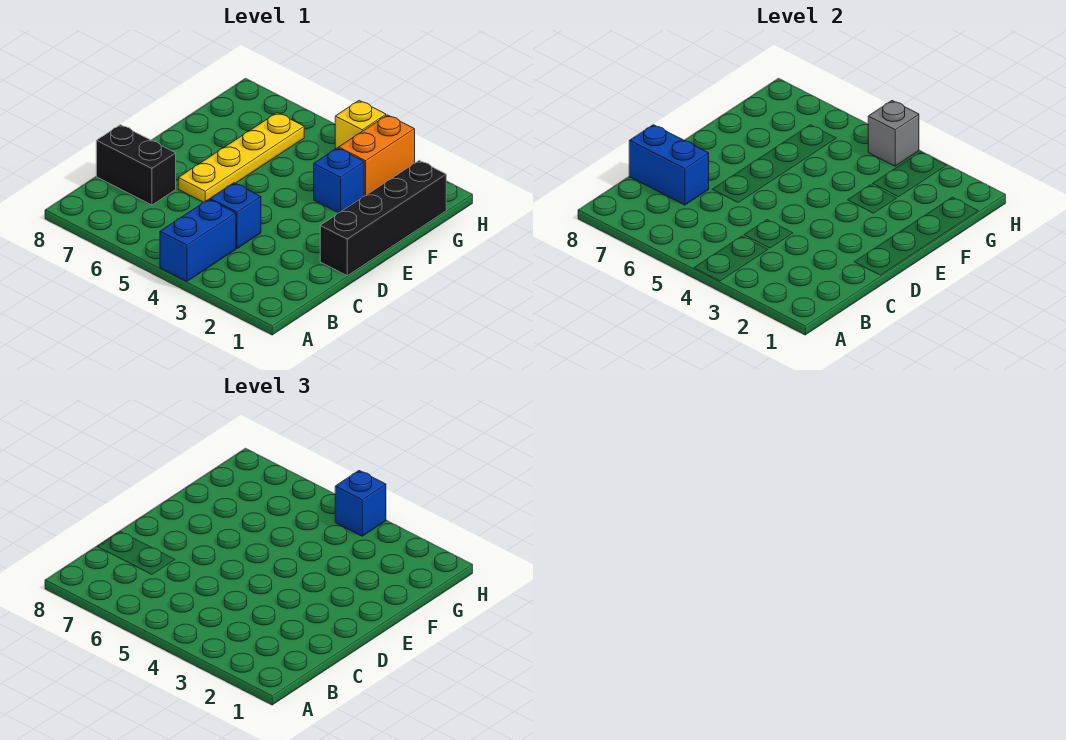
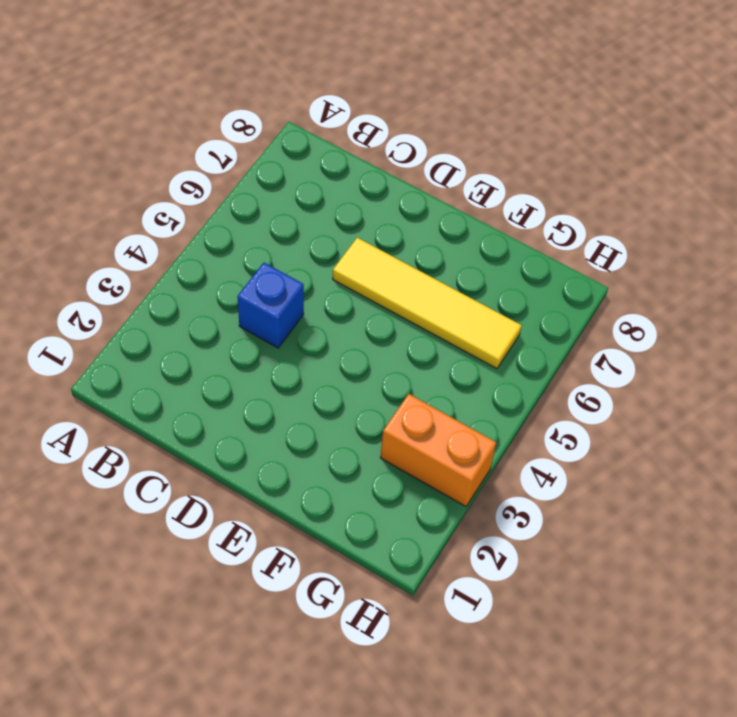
yellow tile D6:G6 level 1 -> yellow plate D6:G6 level 1
none -> blue brick A4:B4 level 1
none -> black brick C7:C8 level 1

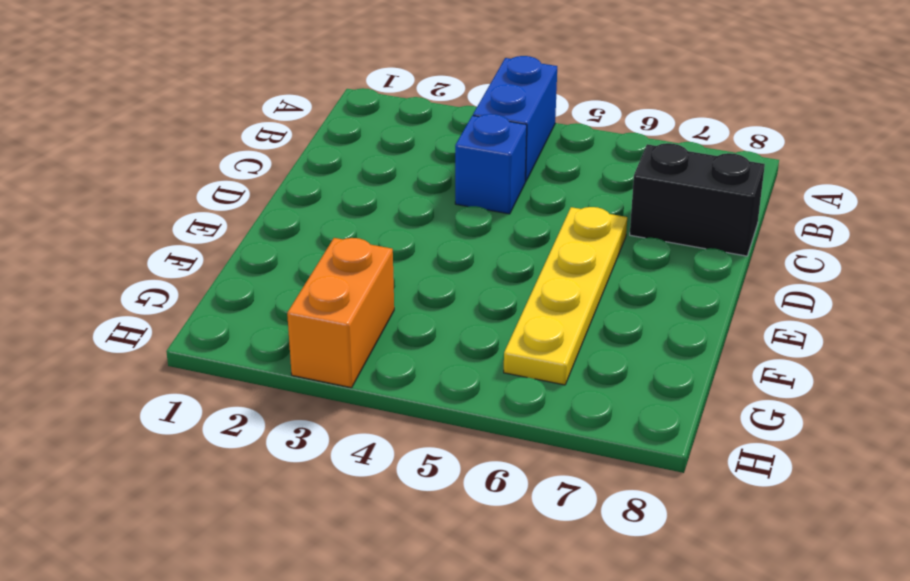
none -> black brick D1:G1 level 1
none -> blue brick F3 level 1

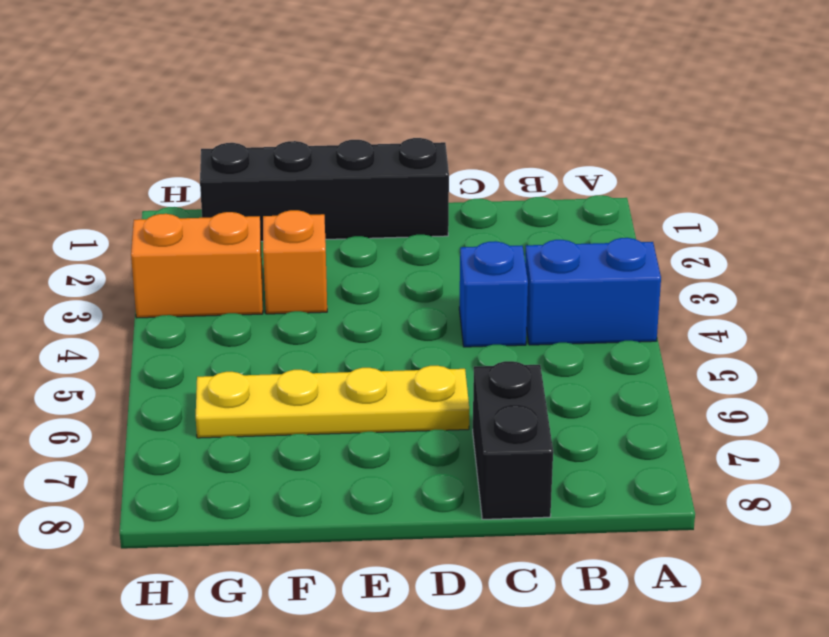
orange brick F3 level 1 -> blue brick F3 level 1
none -> yellow brick H4 level 1
none -> blue brick C7:C8 level 2

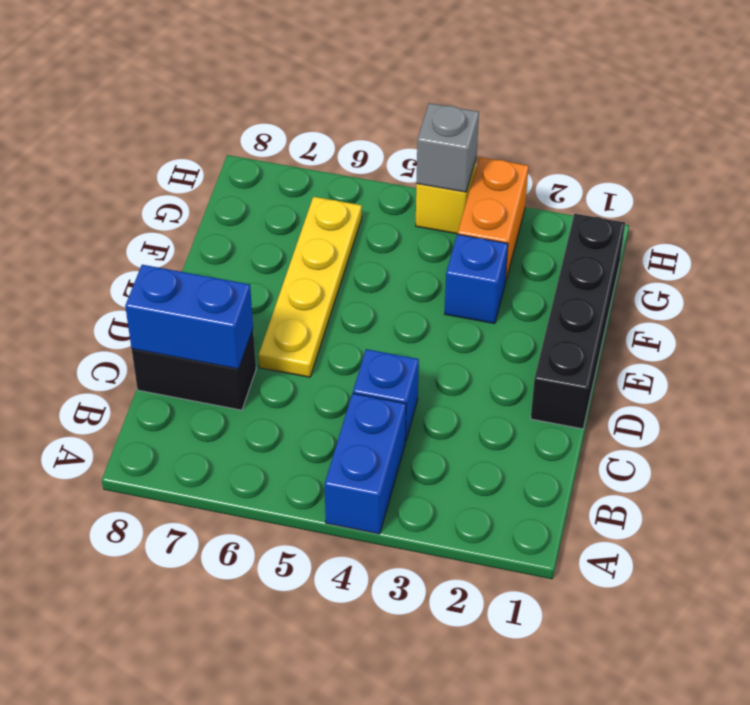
none -> blue brick H4 level 3

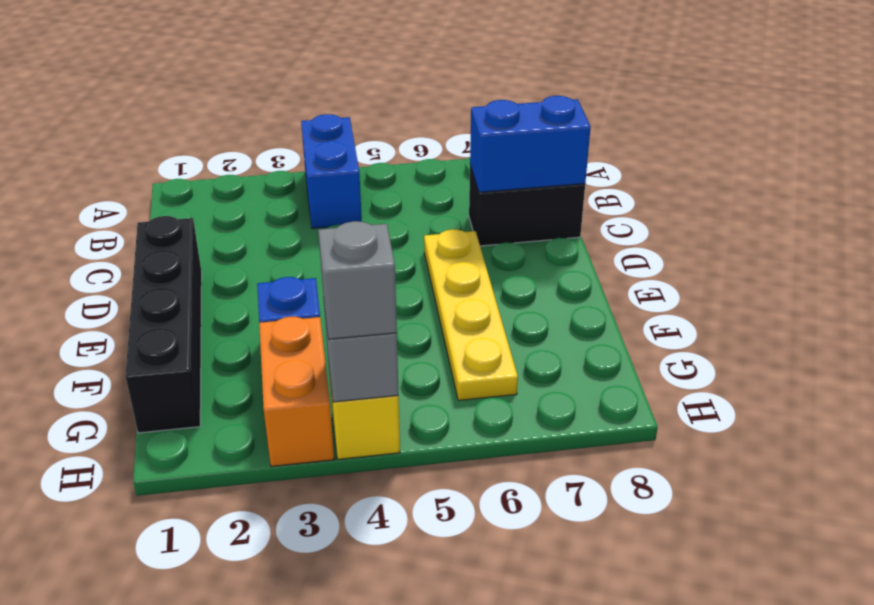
grey brick H4 level 3 -> blue brick H4 level 3
none -> blue brick C4 level 1

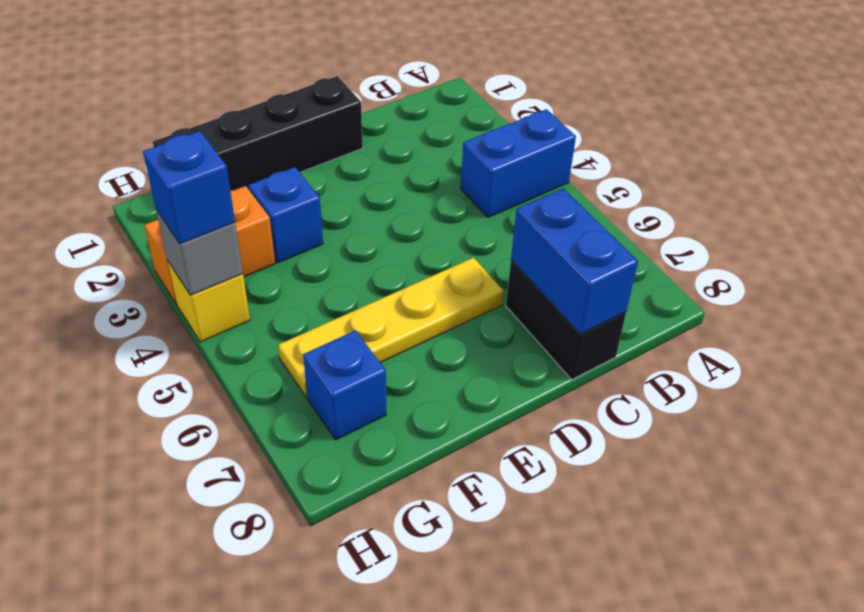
blue brick G7 level 1 -> blue brick C4 level 1

